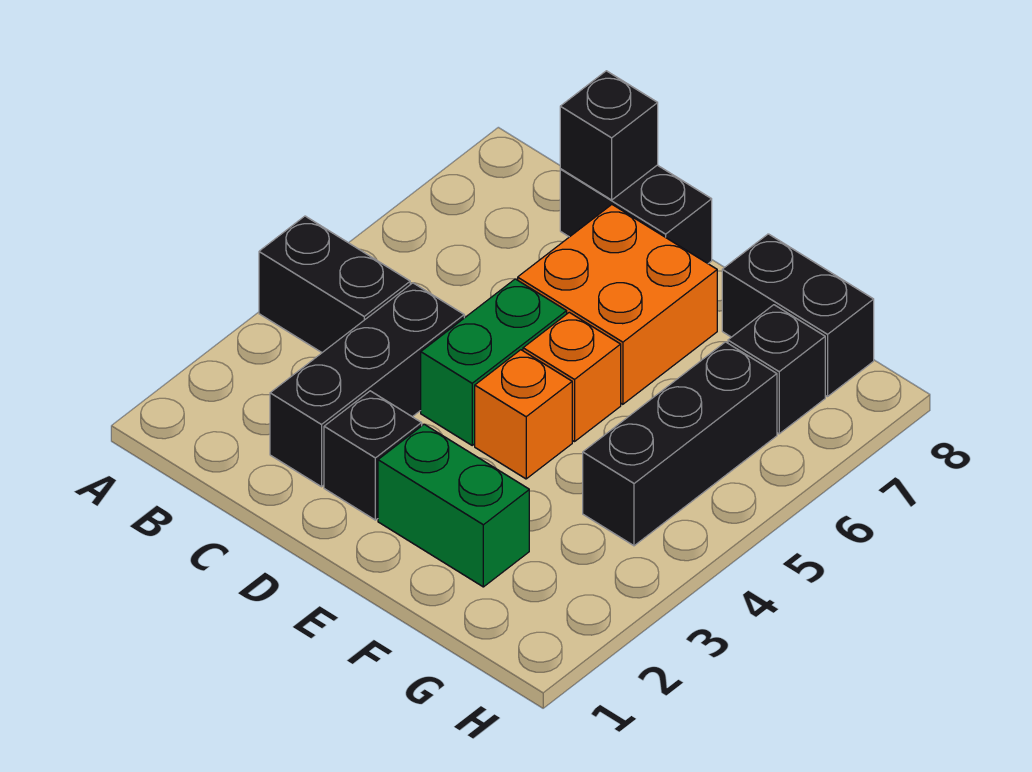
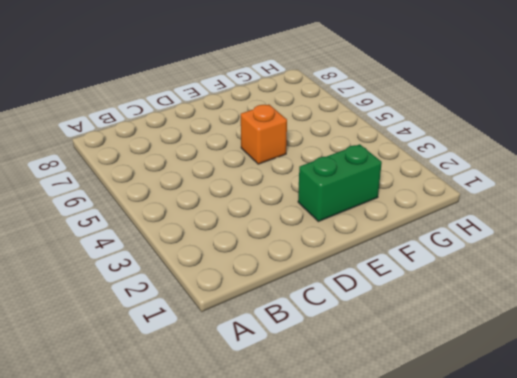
none -> black brick A4:B4 level 1
none -> black brick C2:C4 level 1
none -> black brick C8:D8 level 1

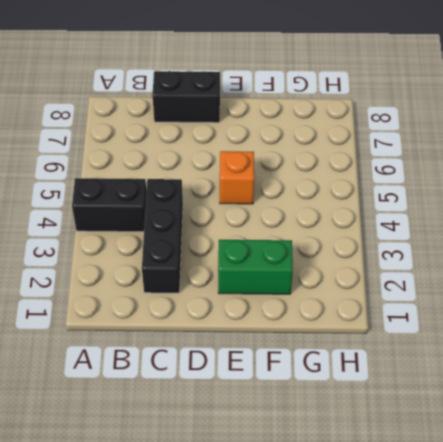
none -> black brick D2 level 1
none -> green brick D4:D5 level 1
none -> orange brick D6:E7 level 1

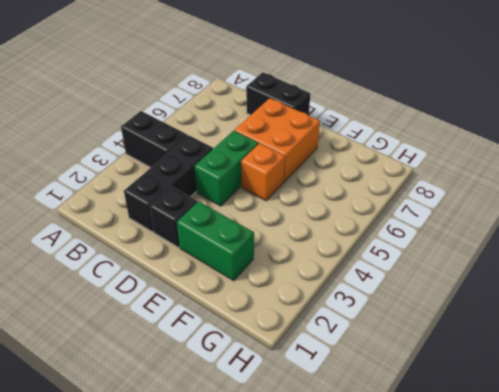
none -> orange brick E4 level 1
none -> black brick F8:G8 level 1
none -> black brick G4:G6 level 1

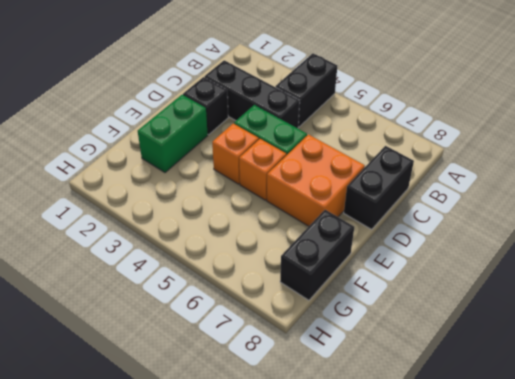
none -> black brick G4:G6 level 1
none -> black brick G7 level 1
none -> black brick C8 level 2

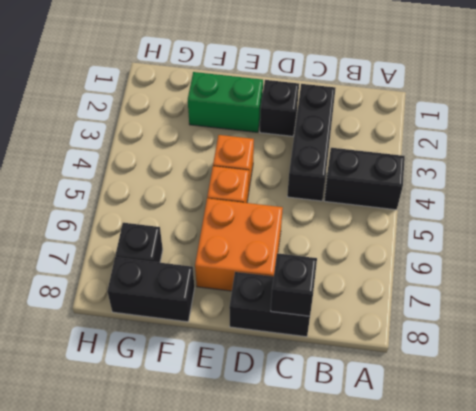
none -> green brick D4:D5 level 1
none -> black brick G4:G6 level 1

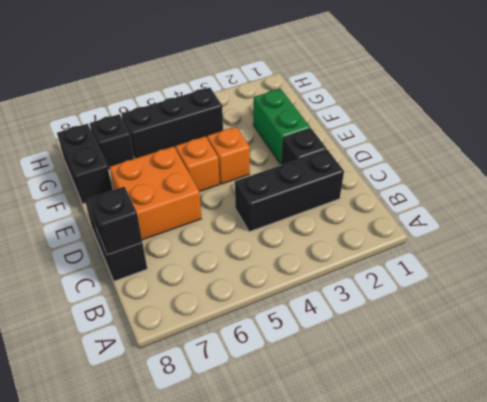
none -> black brick A4:B4 level 1
none -> green brick D4:D5 level 1

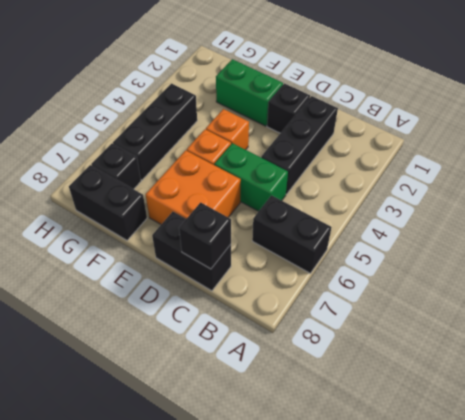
black brick A6:B6 level 1 -> black brick A4:B4 level 1
green brick C5:D5 level 1 -> green brick D4:D5 level 1

